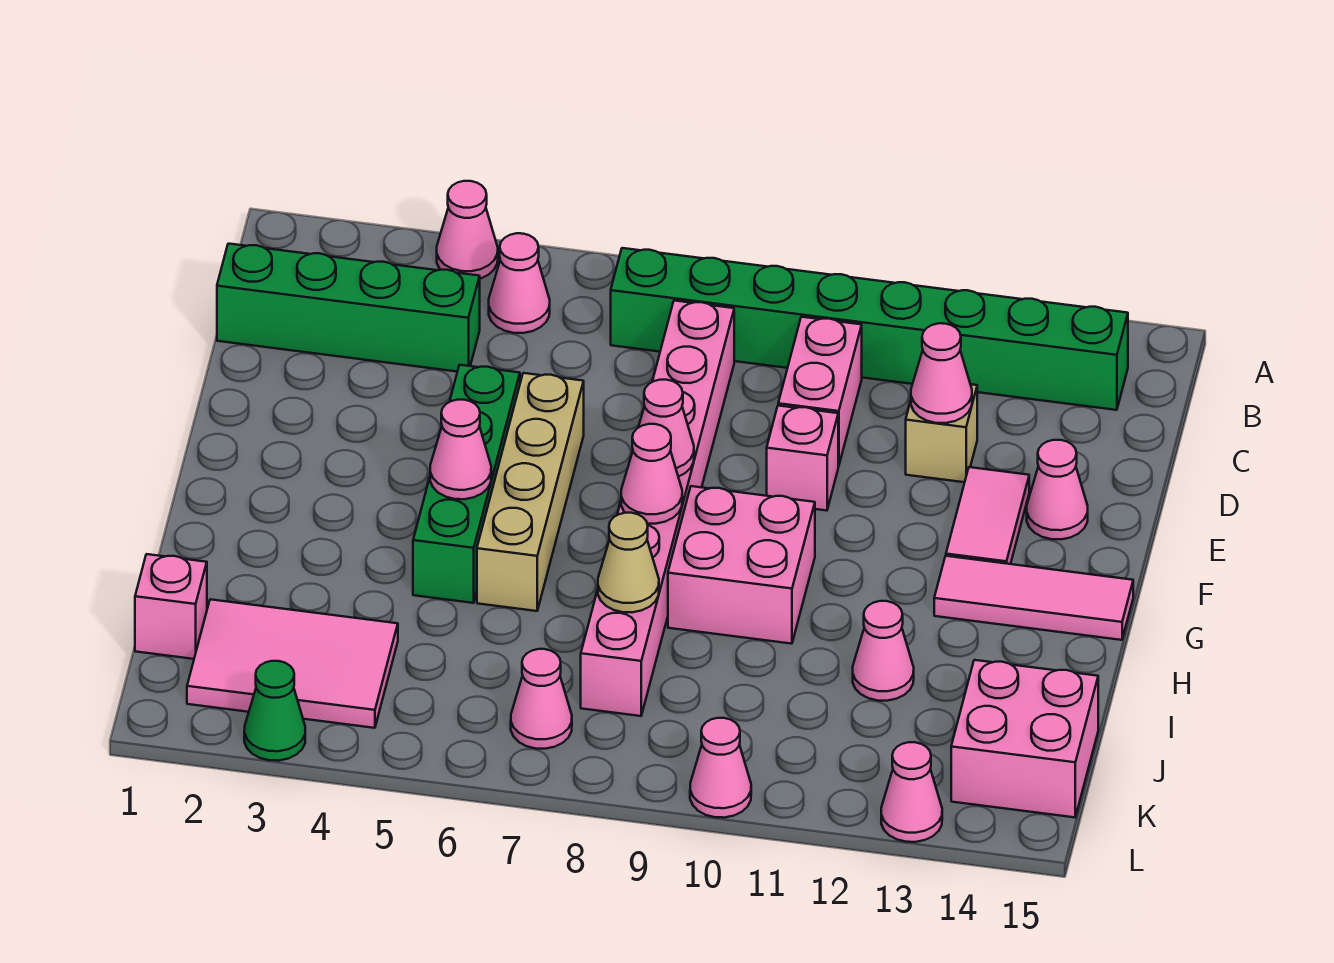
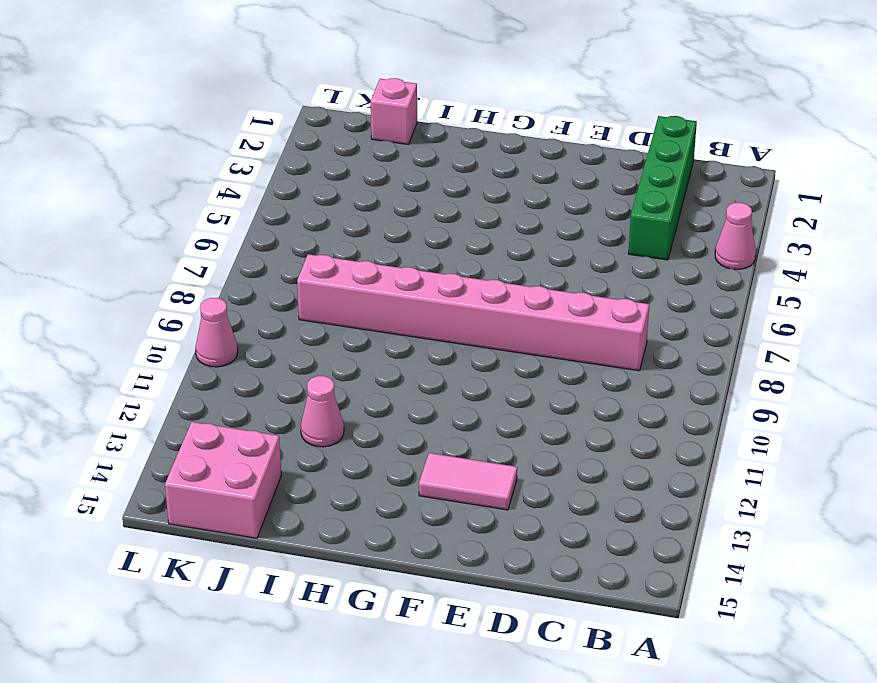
none -> pink cone B5 level 1
none -> green brick B7:B14 level 1
none -> pink brick C10:D10 level 1

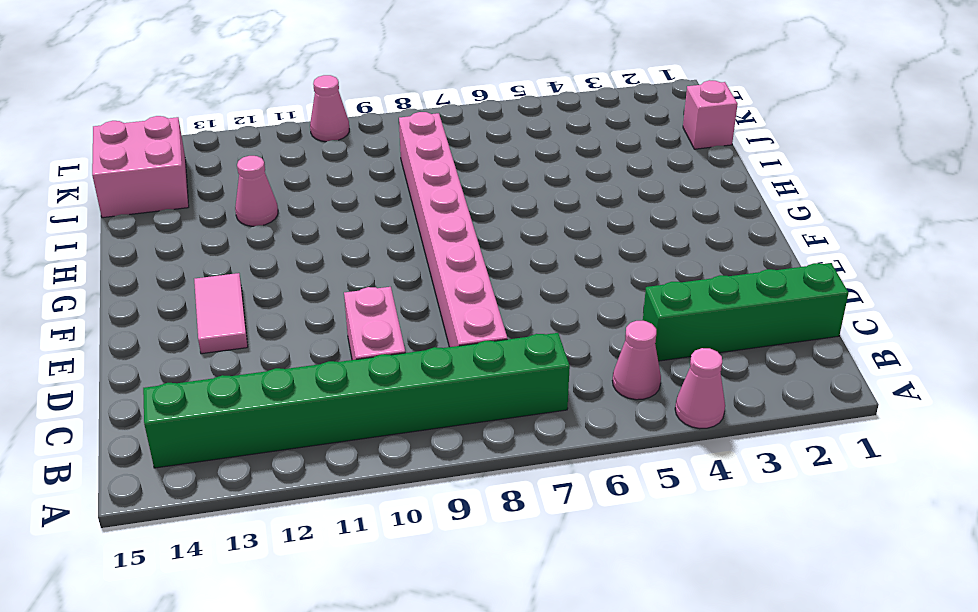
none -> tan brick D12 level 1
none -> green brick E5:H5 level 1
none -> tan brick E6:H6 level 1

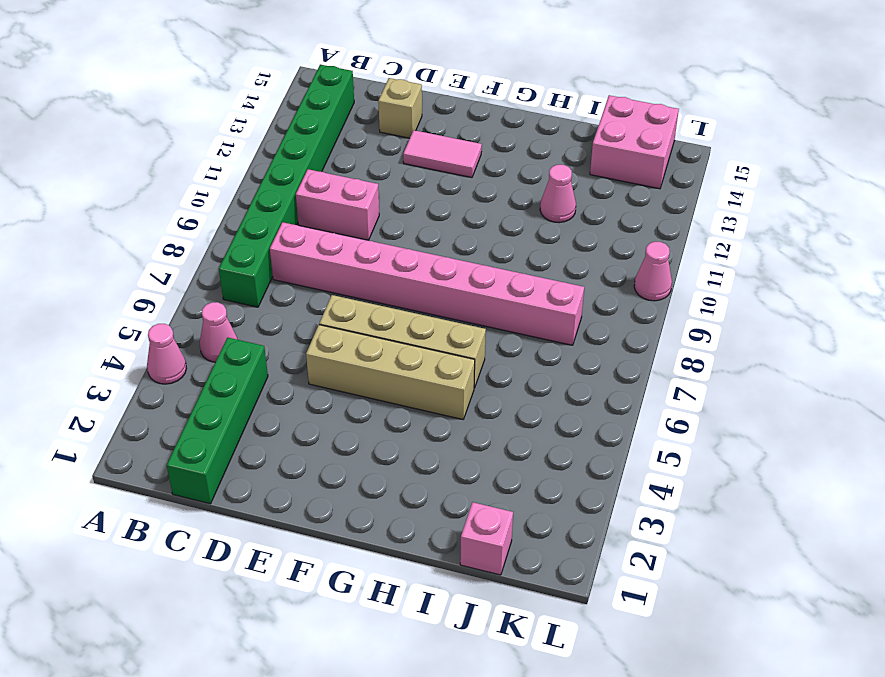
tan brick D14 level 1 -> tan brick D12 level 1
tan brick E5:H5 level 1 -> green brick E5:H5 level 1
none -> pink brick E10 level 1
none -> pink cone E14 level 1
none -> pink brick G9:H10 level 1

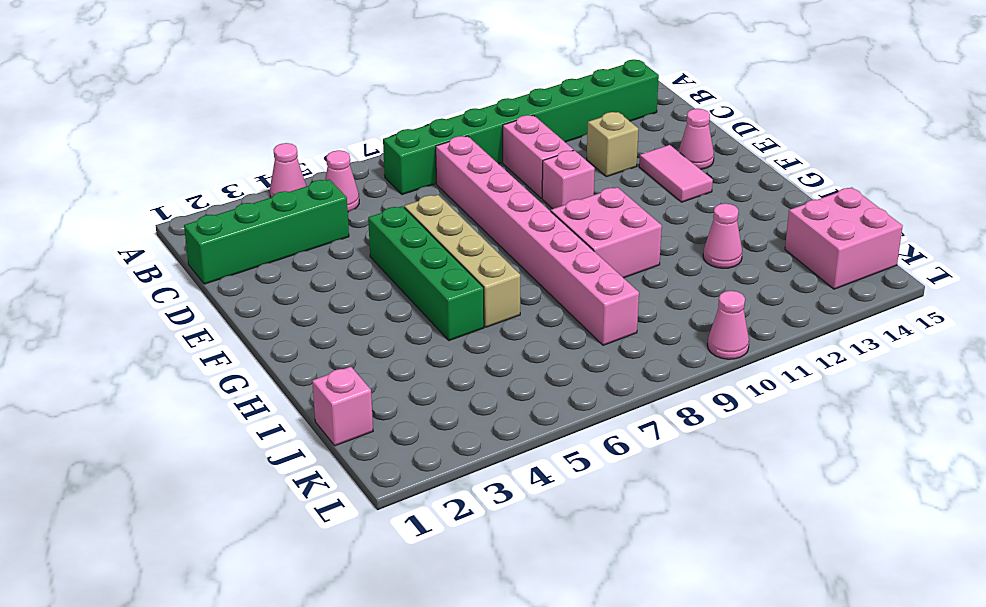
none -> pink tile G13:G15 level 1
none -> pink tile J2:K4 level 1
none -> pink cone K7 level 1

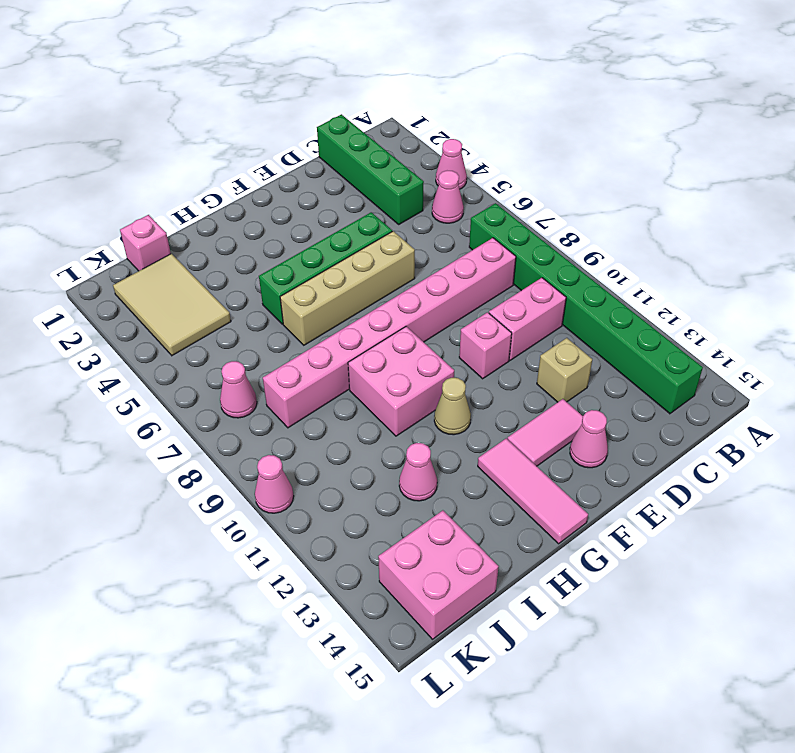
tan cone G11 level 1 -> tan cone I8 level 2
tan tile J2:K4 level 1 -> pink tile J2:K4 level 1
none -> green cone L3 level 1
none -> pink cone L13 level 1
none -> pink cone D12 level 2

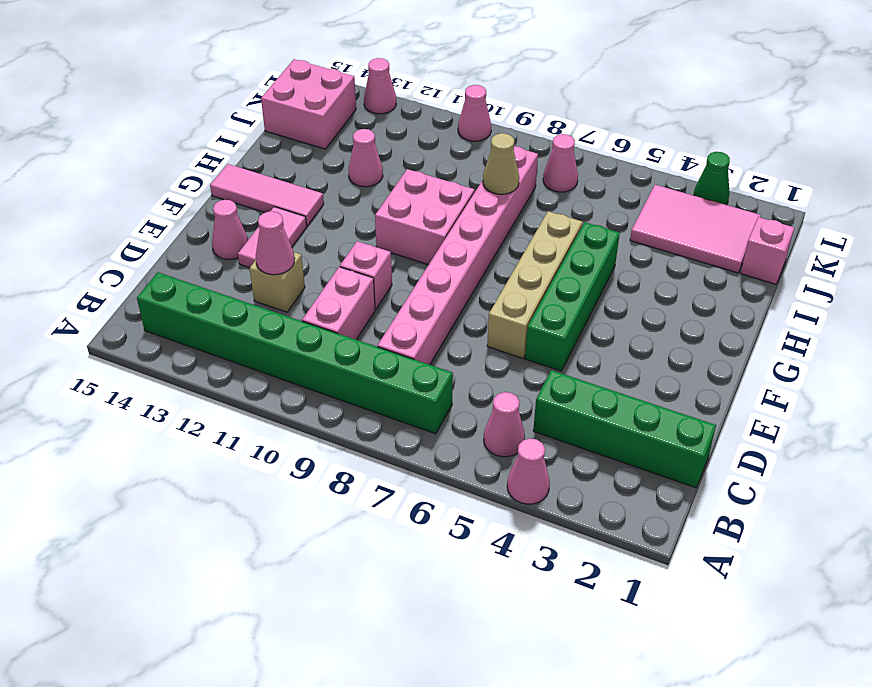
none -> pink cone F8 level 2
none -> pink cone G5 level 2
none -> pink cone G8 level 2

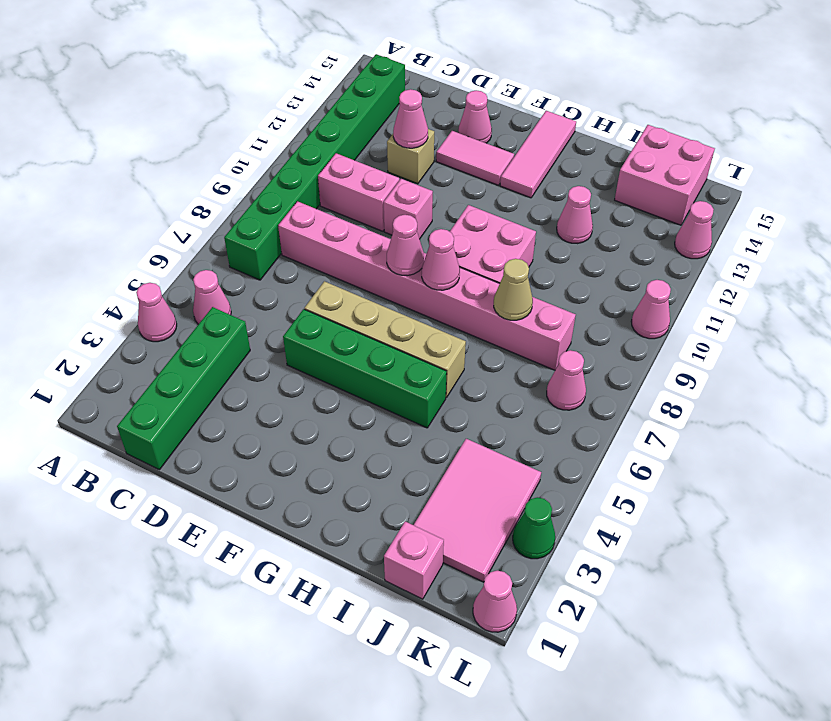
pink cone L1 level 1 -> pink cone G5 level 2

